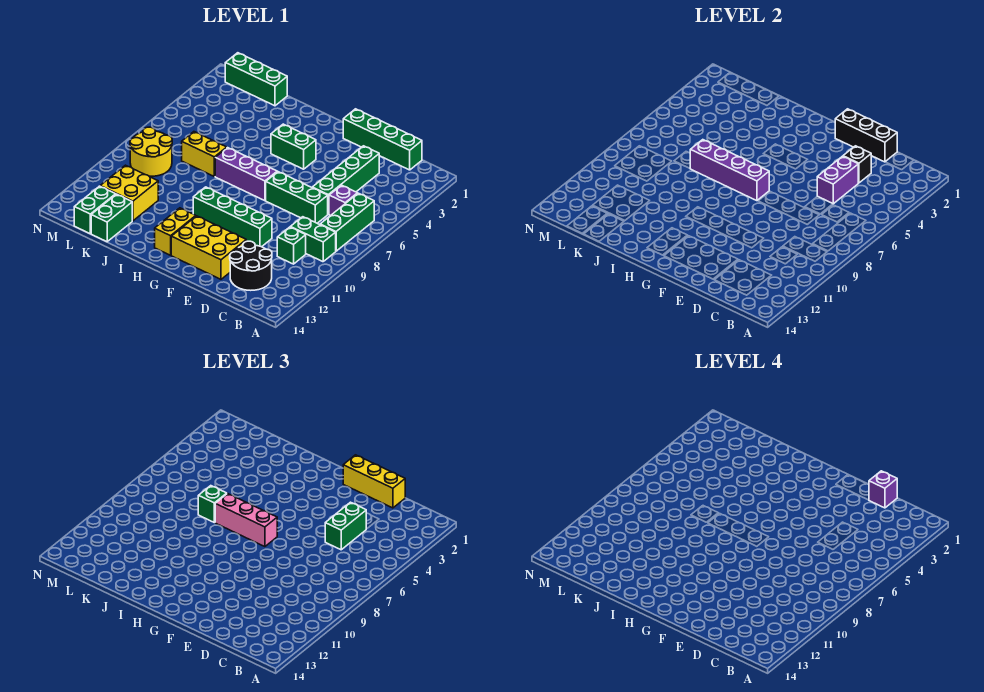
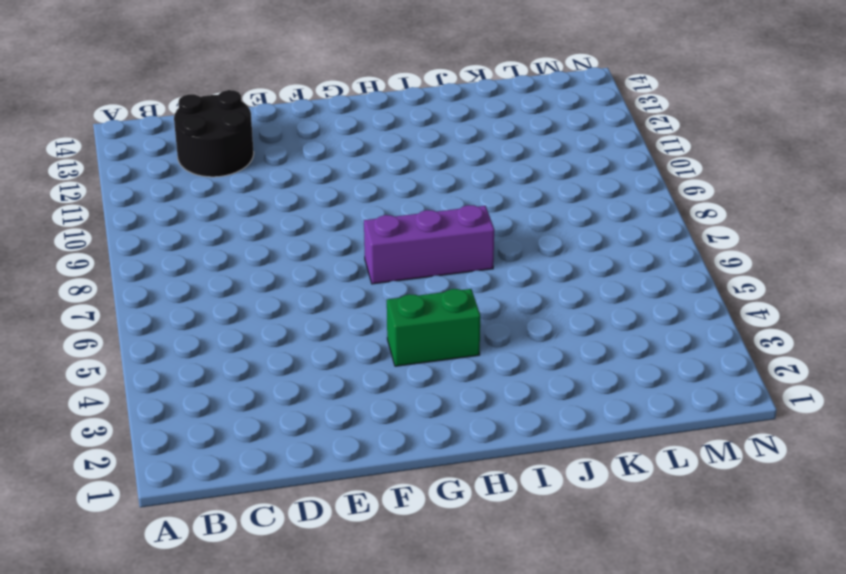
none -> green brick B6:B8 level 1
none -> green brick B9:C9 level 1
none -> green brick C1:F1 level 1

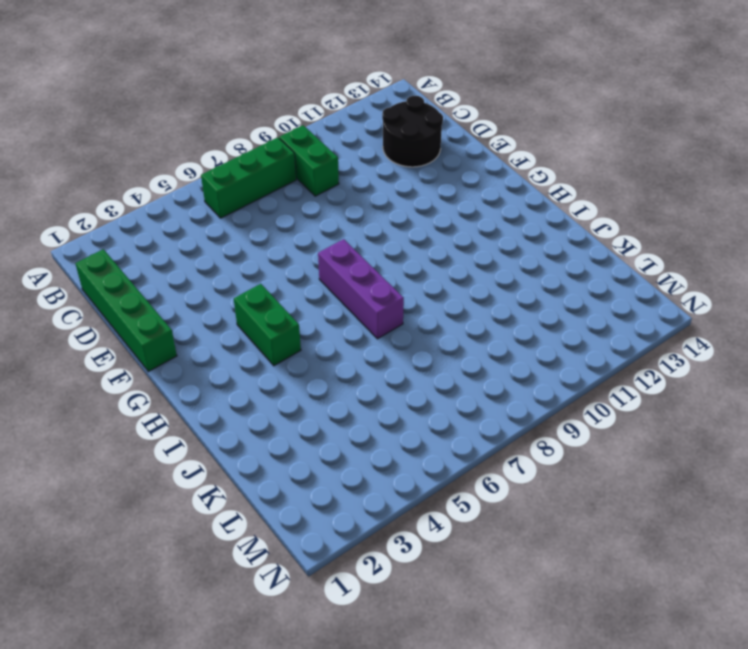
none -> purple brick C6 level 1
none -> green brick C10 level 1
none -> green brick D3:D6 level 1

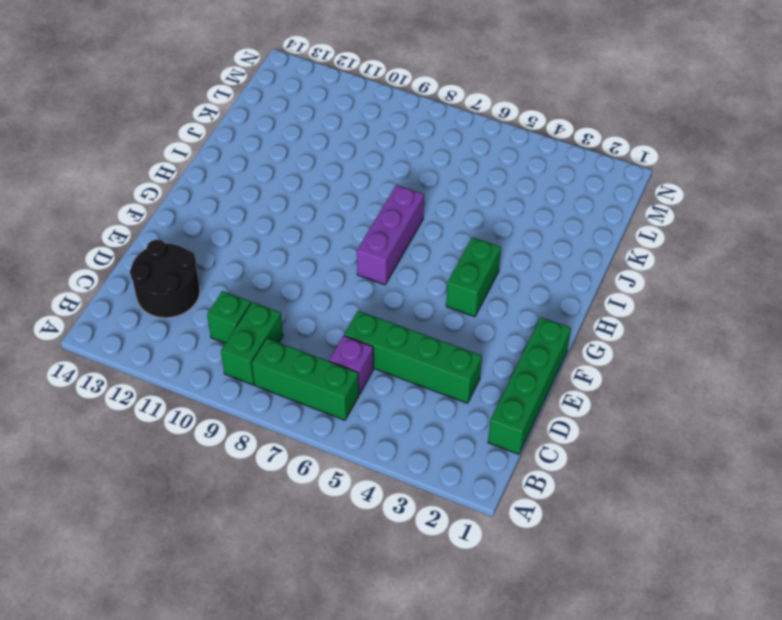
none -> green brick D7:F7 level 1
none -> green brick E10:H10 level 1
none -> yellow brick E12:G13 level 1

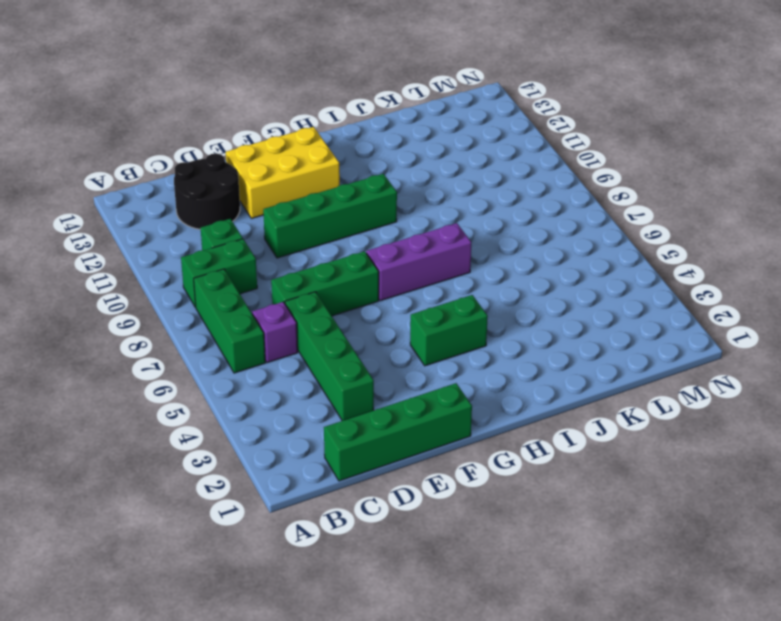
none -> yellow brick H12:H13 level 1
none -> yellow brick J7:K7 level 1
none -> green brick K1:M1 level 1

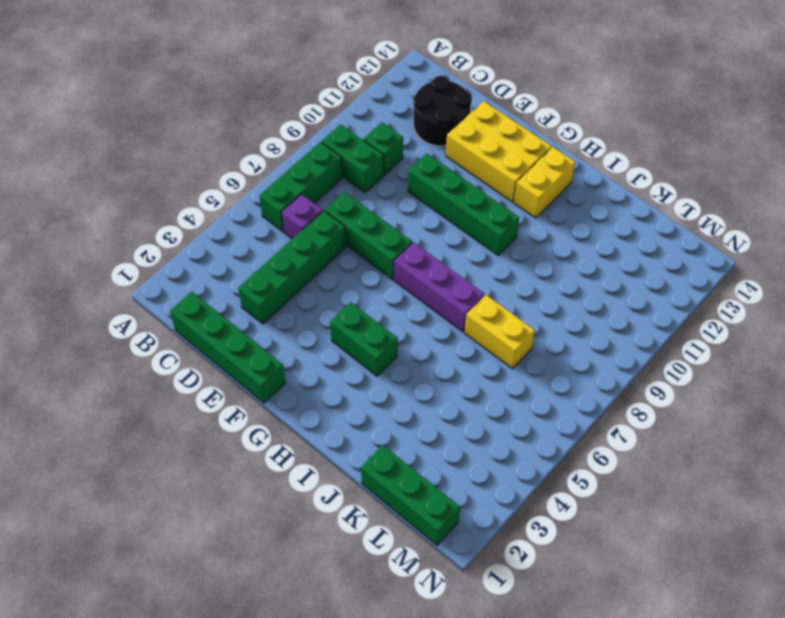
none -> yellow brick K11:L12 level 1
none -> green brick K13:K14 level 1
none -> yellow round brick L8:M9 level 1

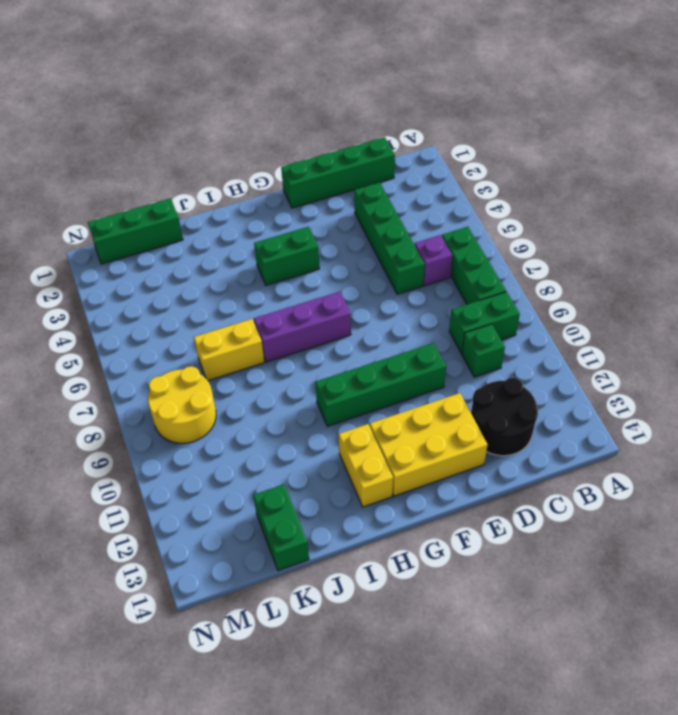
none -> green brick D7:F7 level 1
none -> yellow brick K11:L12 level 1
none -> green brick L13:L14 level 1

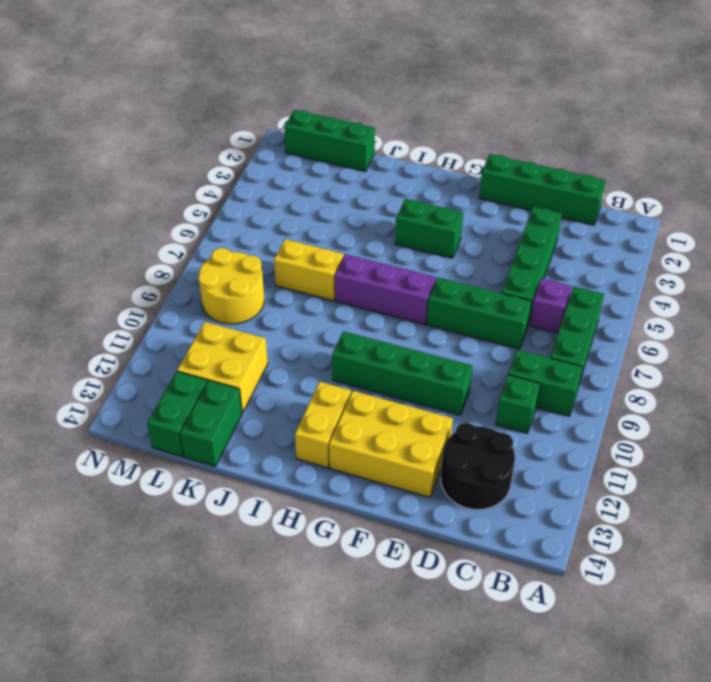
none -> black brick D1:F1 level 2
none -> black brick D3 level 2
none -> purple brick D4:D5 level 2

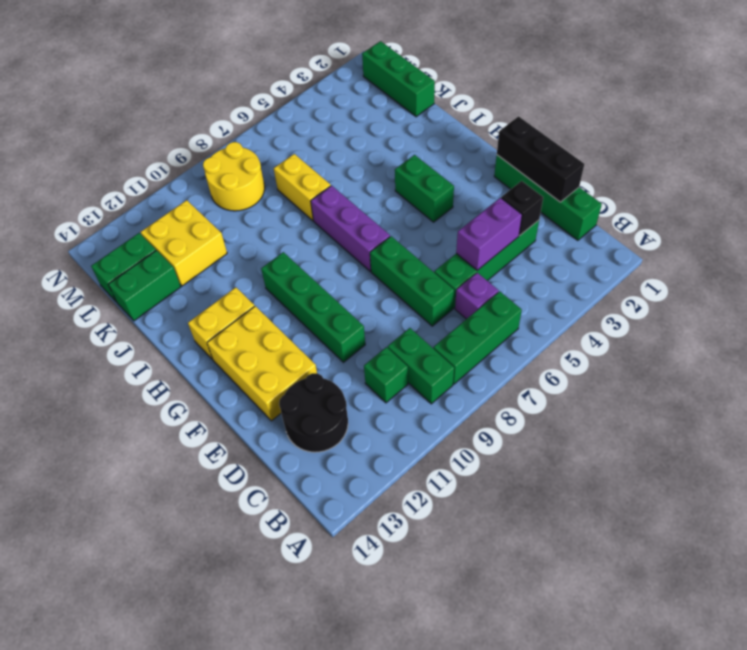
none -> purple brick G7:J7 level 2
none -> yellow brick D1:F1 level 3
none -> green brick D4:D5 level 3

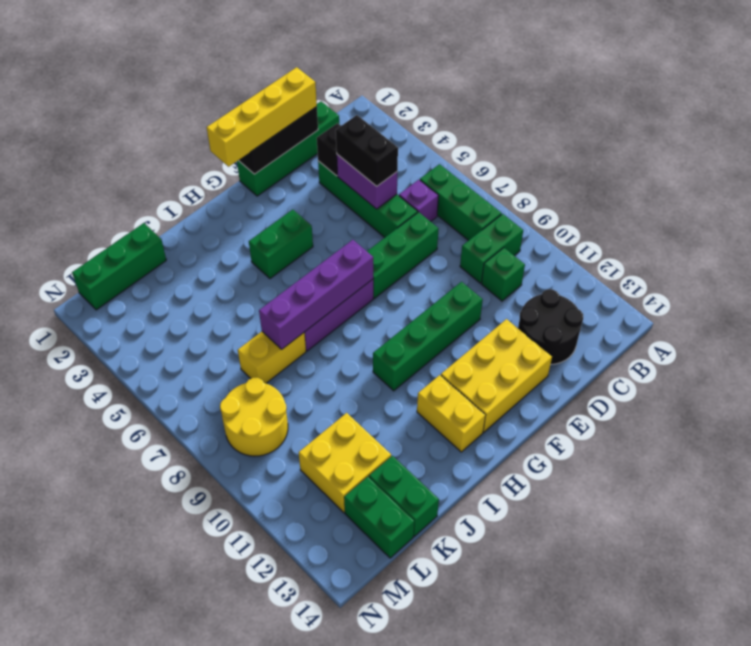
yellow brick D1:G1 level 3 -> yellow brick D1:F1 level 3
black brick D4:D5 level 3 -> green brick D4:D5 level 3
none -> pink brick G7:I7 level 3
none -> green brick J7 level 3
none -> purple brick D1 level 4

